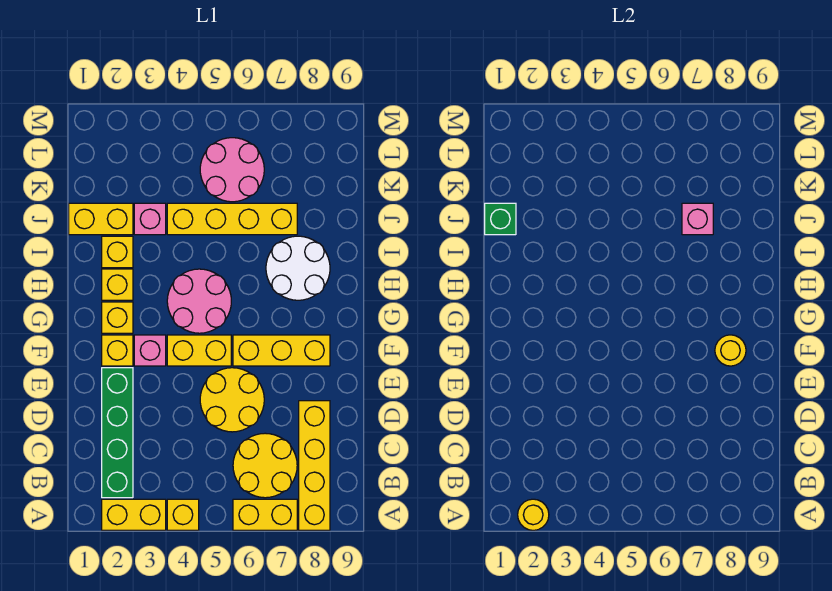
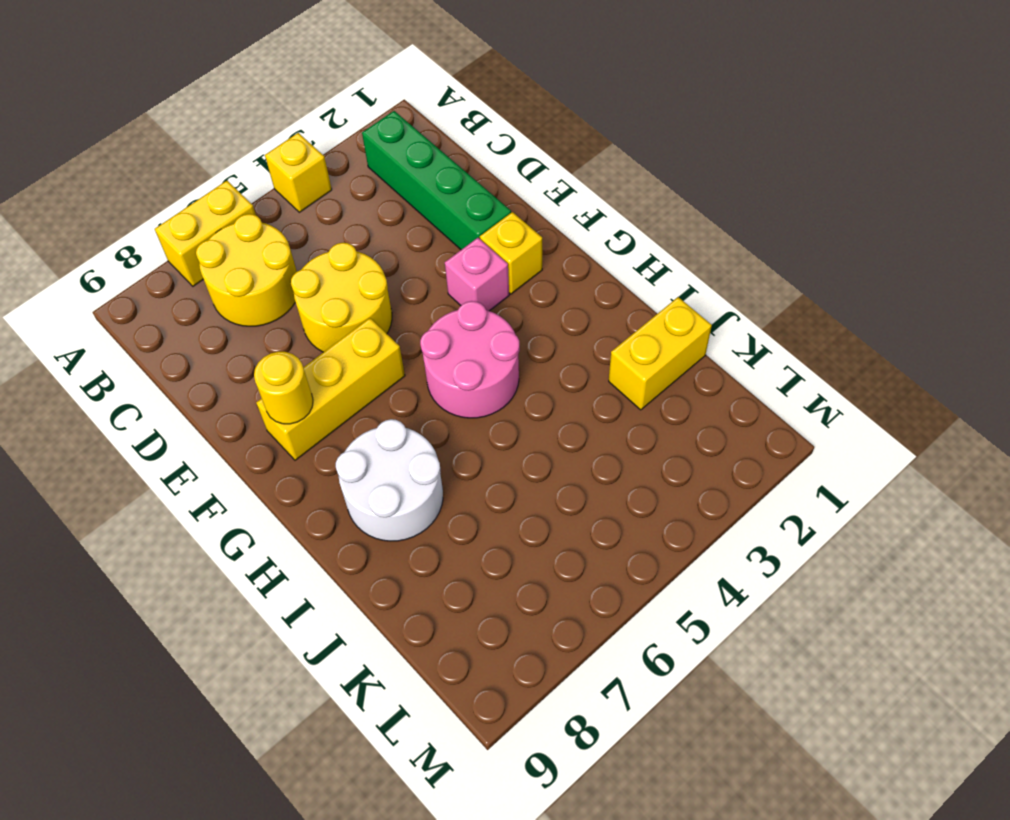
none -> yellow brick A2:A3 level 1
none -> yellow brick A8:D8 level 1
none -> yellow brick F4:F5 level 1

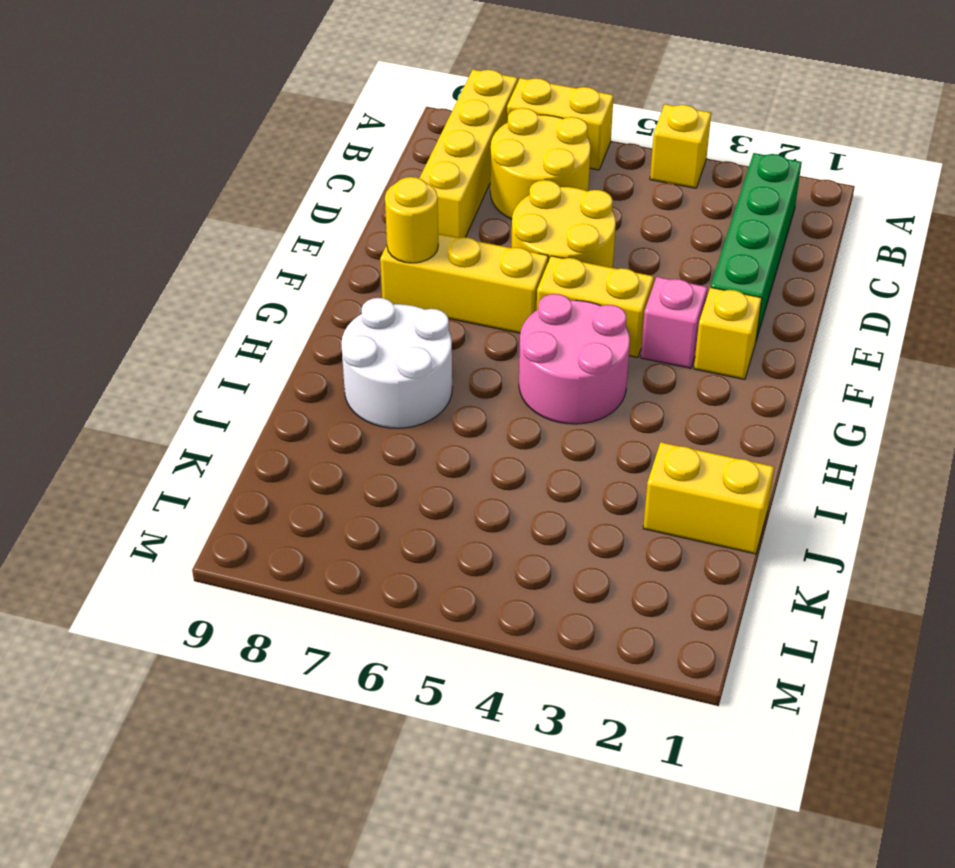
none -> yellow brick A2:A3 level 1
none -> yellow brick G2 level 1
none -> yellow brick H2 level 1

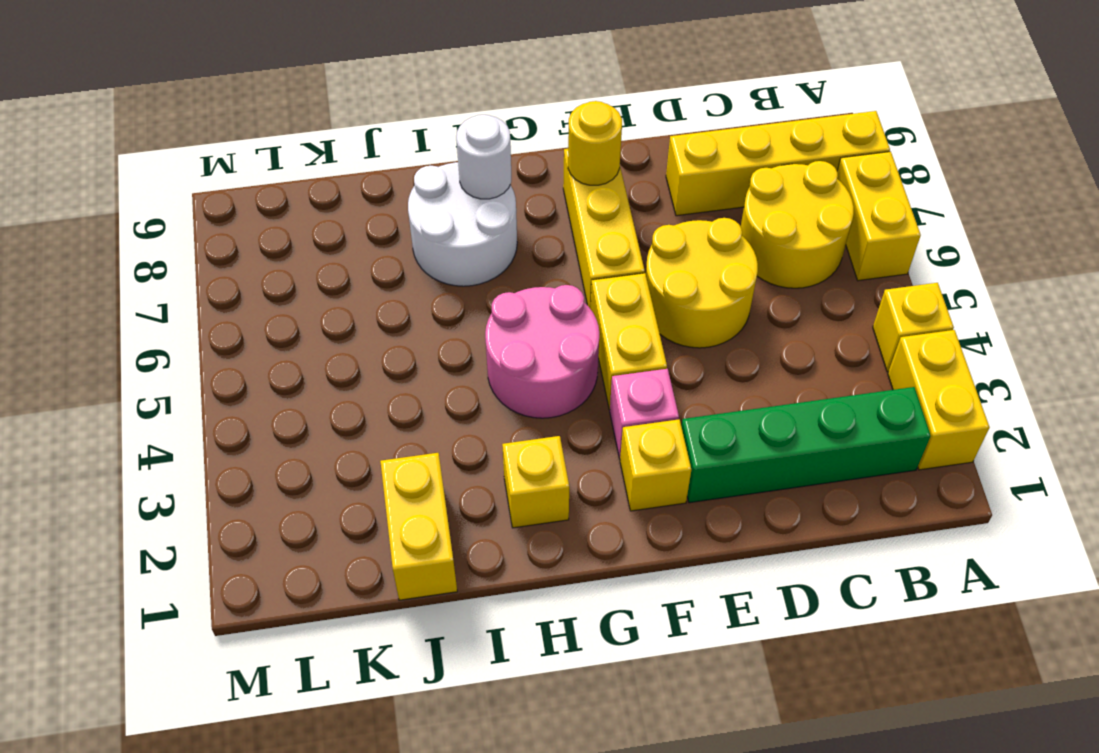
white round brick H8 level 2 -> none
none -> yellow brick G2 level 1
none -> yellow brick I2 level 1
none -> pink brick J3 level 1

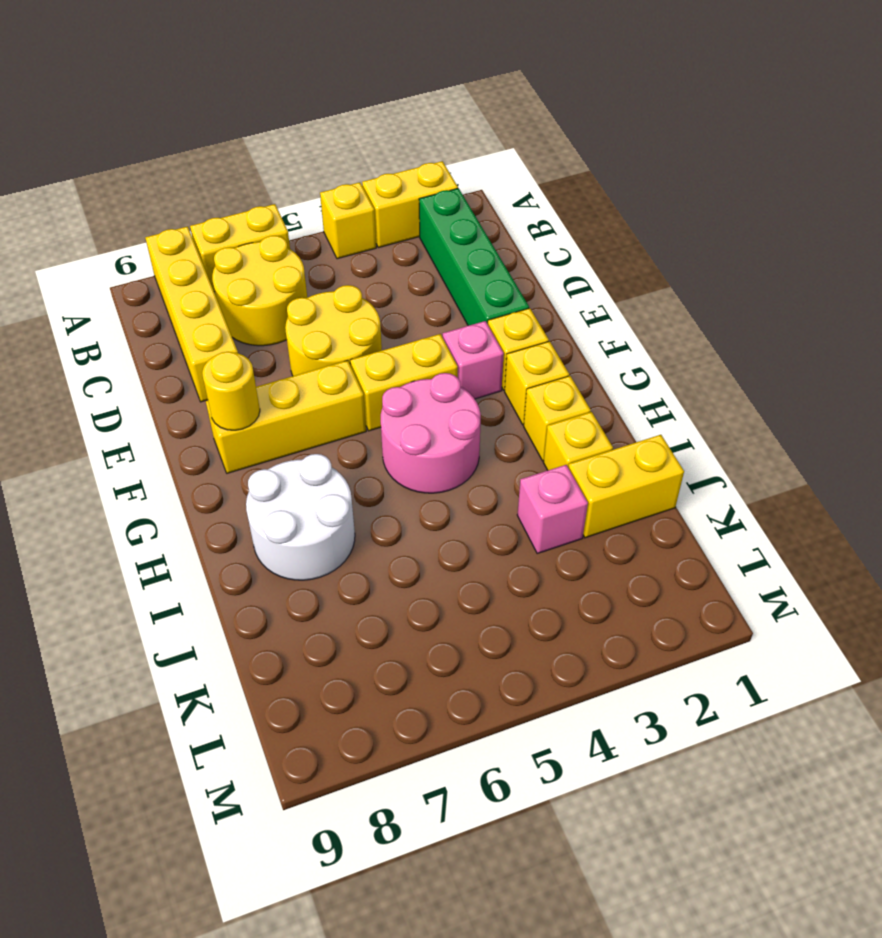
none -> yellow brick J4:J7 level 1
none -> pink round brick K5:L6 level 1
none -> yellow round brick A2 level 2

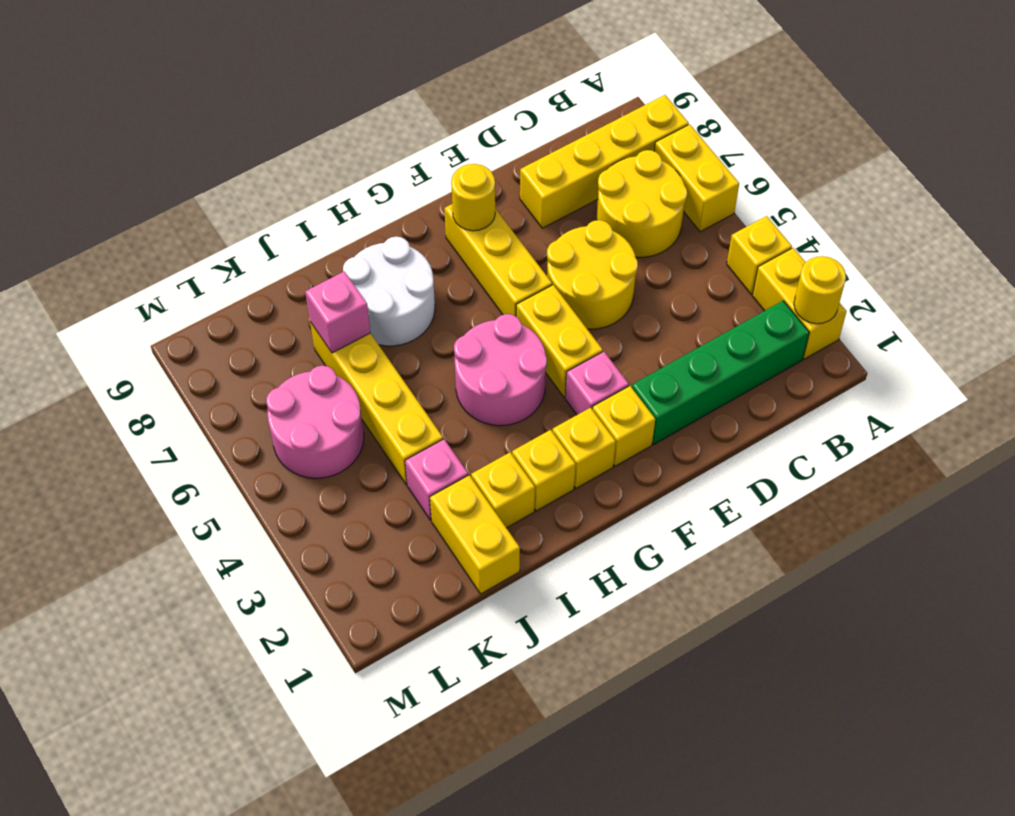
none -> green brick J1 level 2

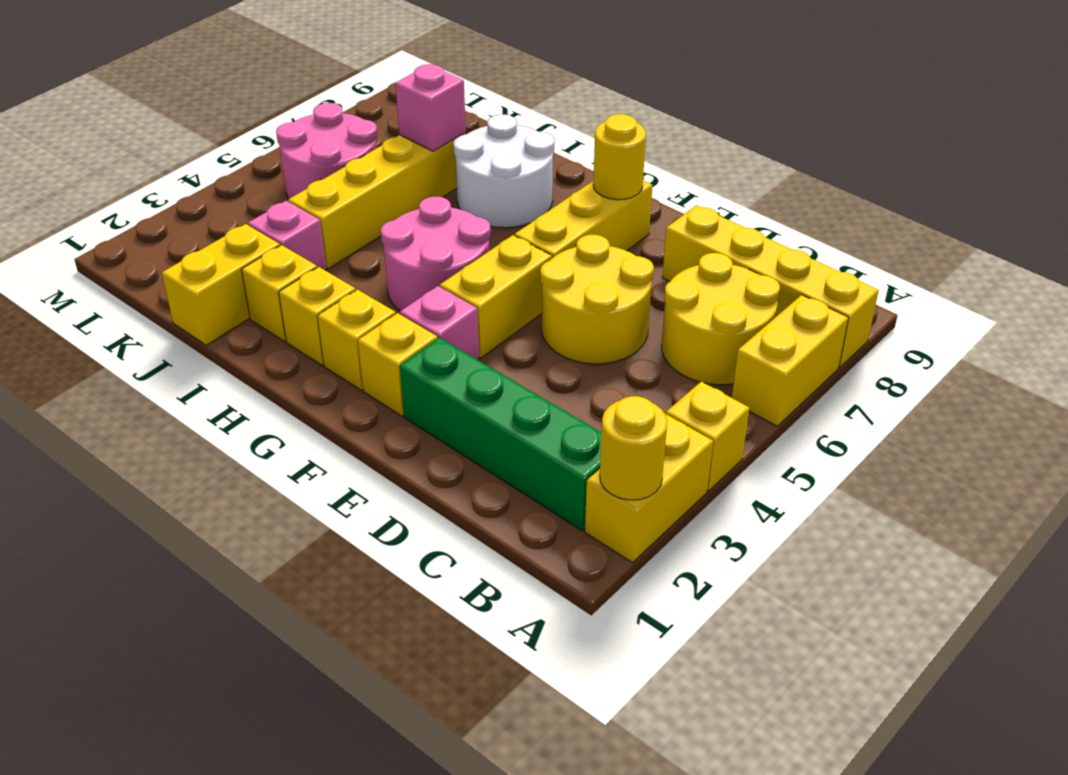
none -> green brick J1 level 2

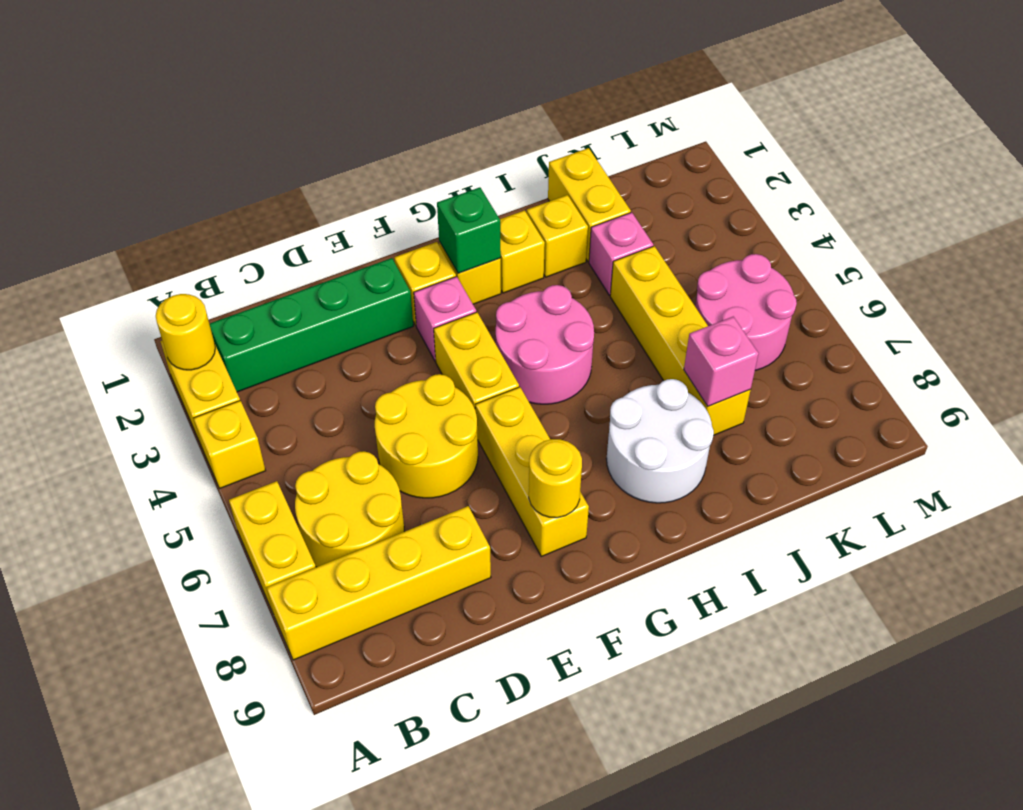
green brick G2 level 2 -> green brick J1 level 2

